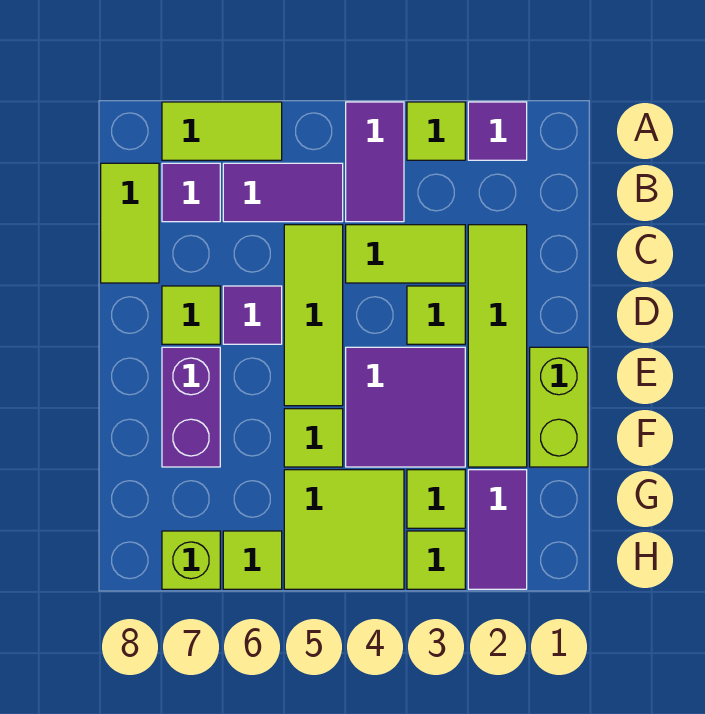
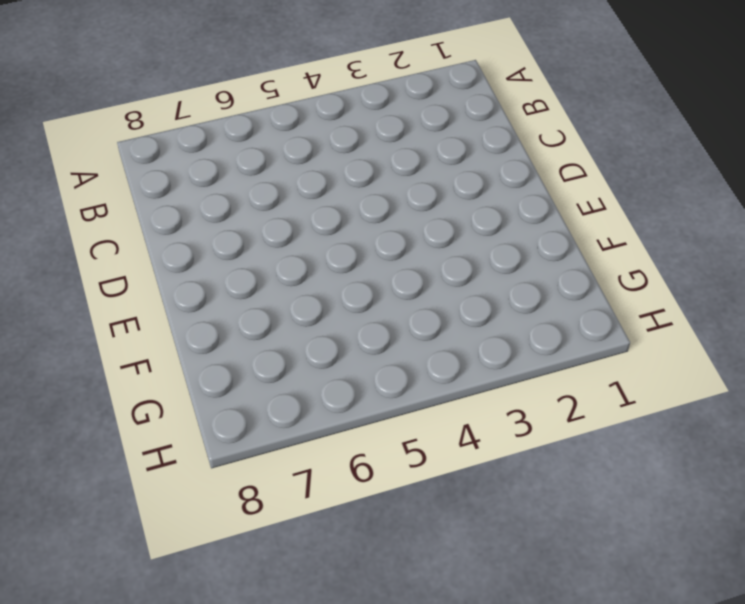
none -> purple tile A2 level 1
none -> lime tile A3 level 1
none -> purple tile A4:B4 level 1

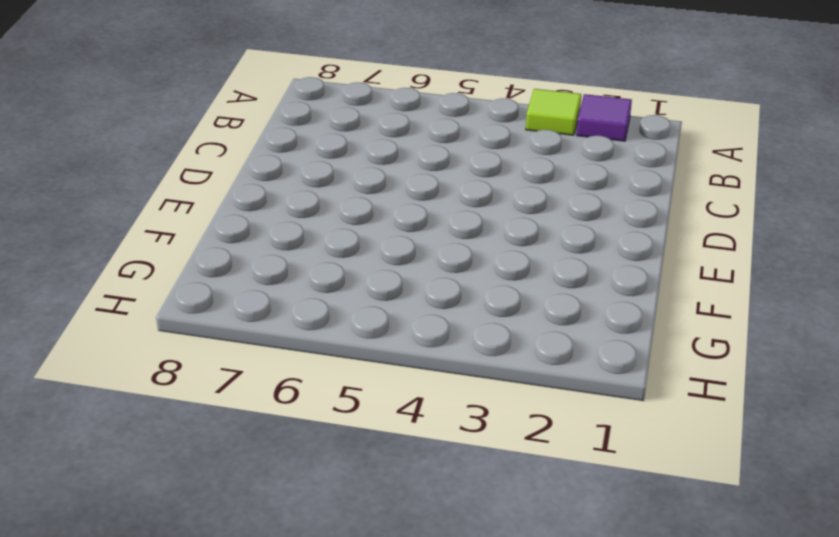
none -> purple tile A4:B4 level 1
none -> lime tile A6:A7 level 1
none -> purple tile B5:B6 level 1

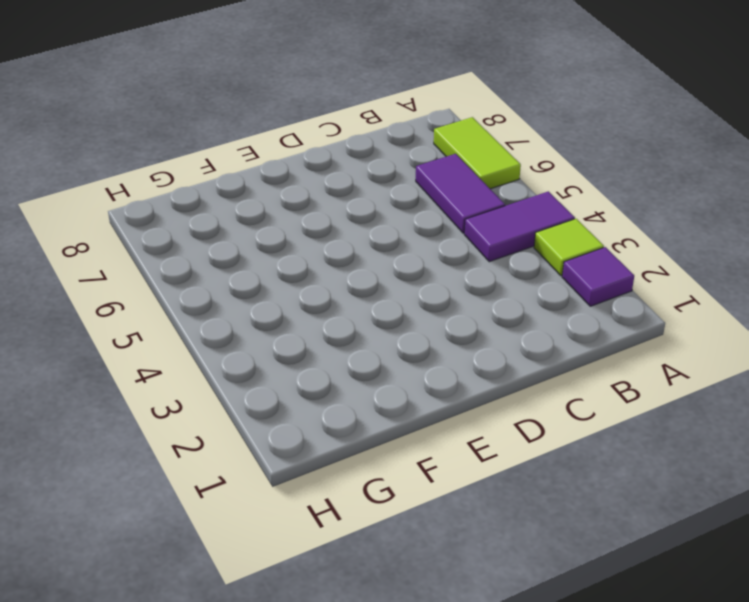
none -> purple tile B7 level 1
none -> lime tile B8:C8 level 1
none -> lime tile C2:F2 level 1

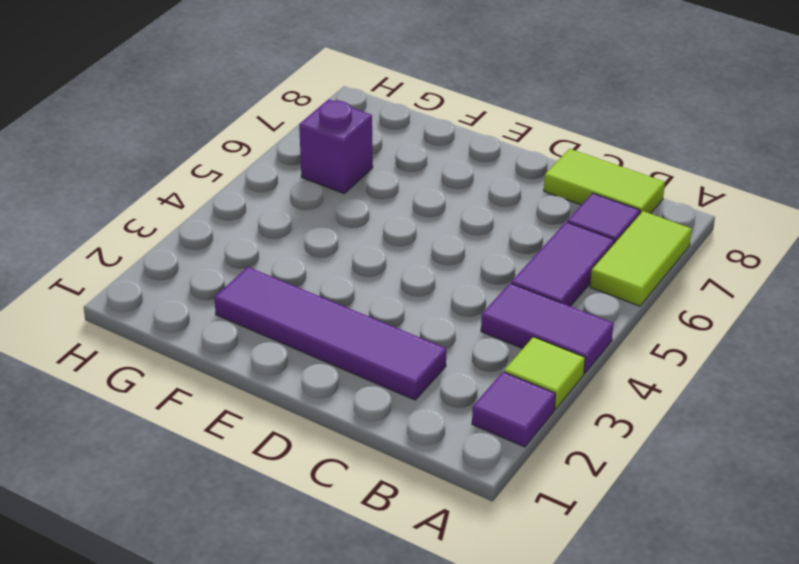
purple tile C2:F2 level 1 -> lime tile C2:F2 level 1
purple brick G6 level 1 -> none
none -> lime tile C3:C4 level 1
none -> lime tile C5:E5 level 1
none -> lime tile D3 level 1

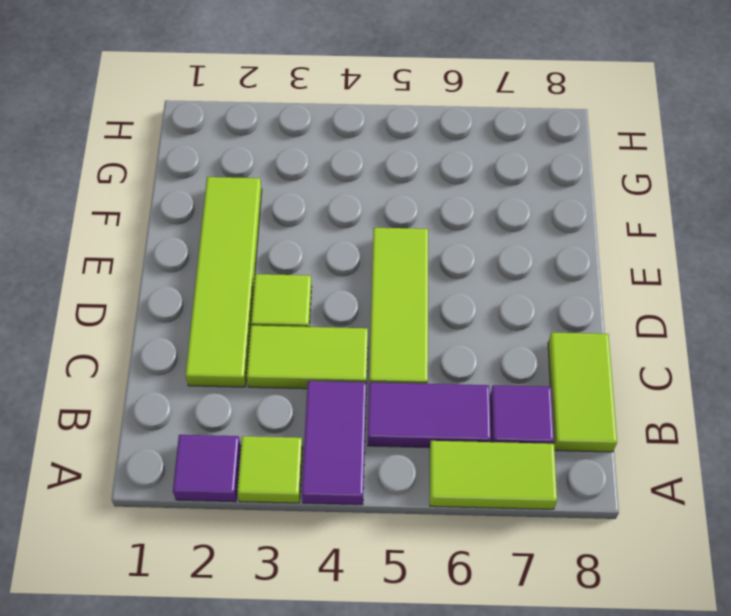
none -> purple tile D6 level 1
none -> lime tile D7 level 1
none -> lime brick E1:F1 level 1

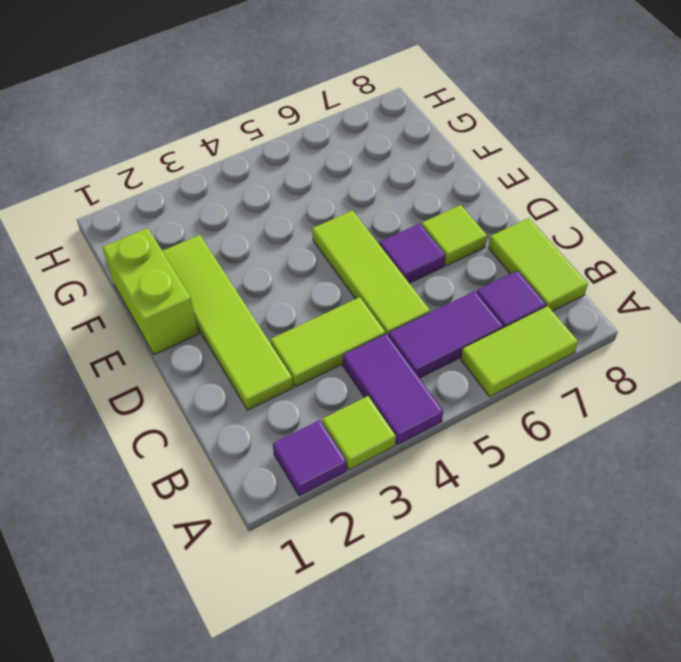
none -> lime tile D3 level 1
none -> purple tile E3:F4 level 1
none -> purple brick E7:F7 level 1

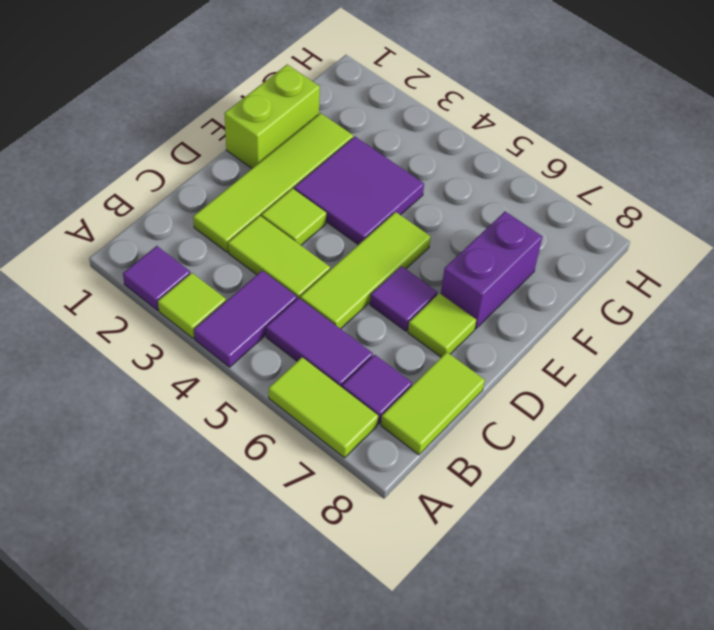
none -> lime tile F5 level 1
none -> purple tile G2:H2 level 1
none -> lime tile G3 level 1

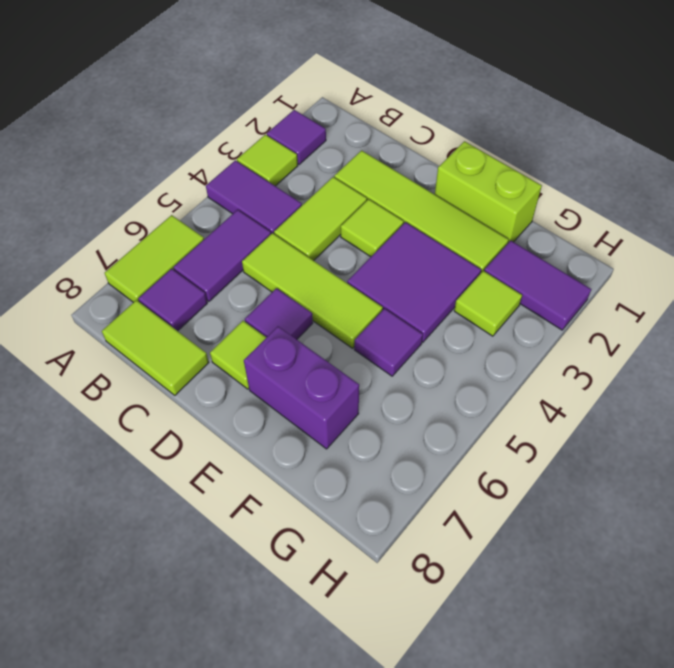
purple tile F5 level 1 -> lime tile F5 level 1
none -> lime tile G4:H5 level 1
none -> lime tile H3 level 1
none -> lime tile H6 level 1

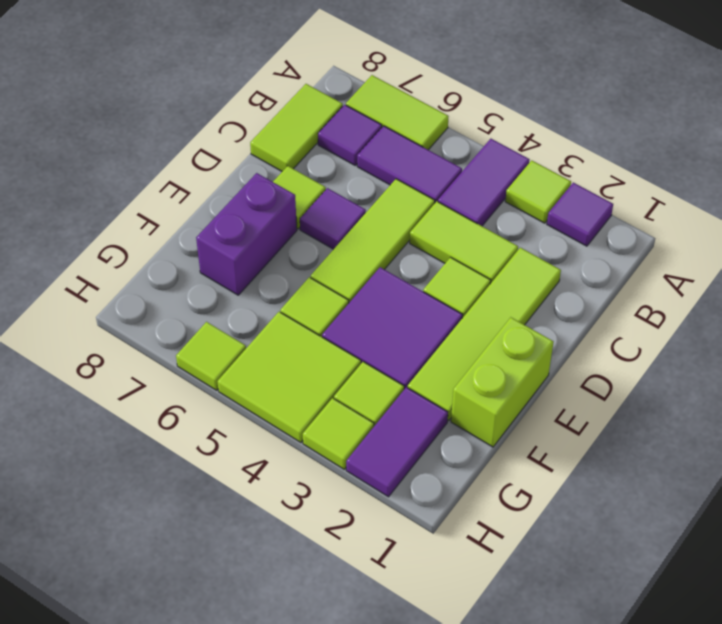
none -> lime brick H7 level 1

